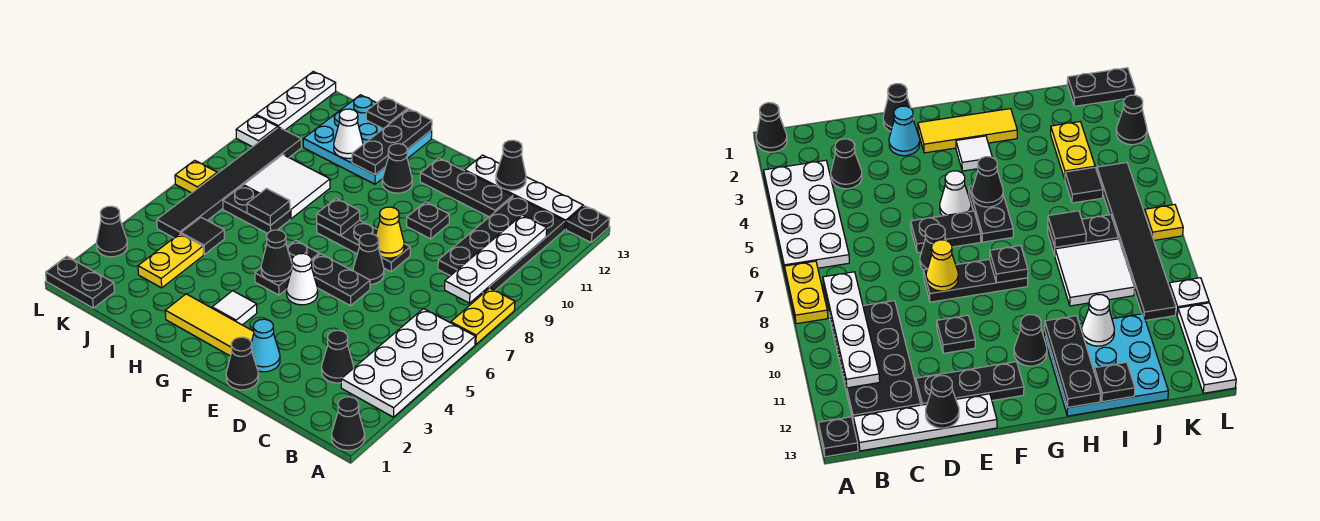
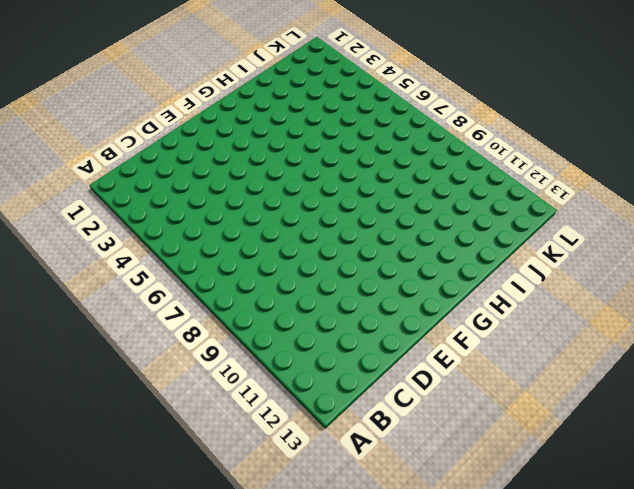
none -> black cone A1 level 1
none -> white plate A3:B6 level 1
none -> yellow plate A7:A8 level 1
none -> black plate A13 level 1

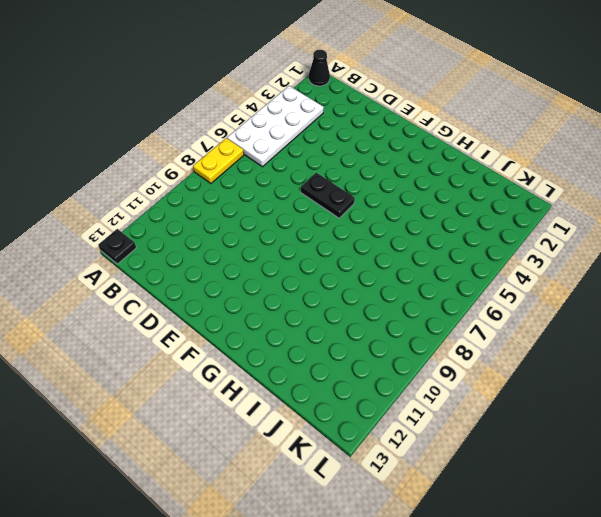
none -> black plate B9:C12 level 1
none -> white plate B13:E13 level 1
none -> black cone C3 level 1
none -> black plate D12:F12 level 1

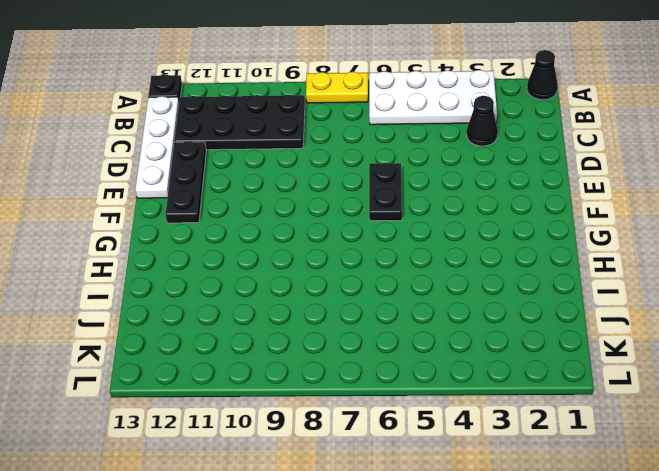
none -> black cone E1 level 1
none -> cyan cone E2 level 1
none -> black cone E7 level 1
none -> black plate E8:G8 level 1

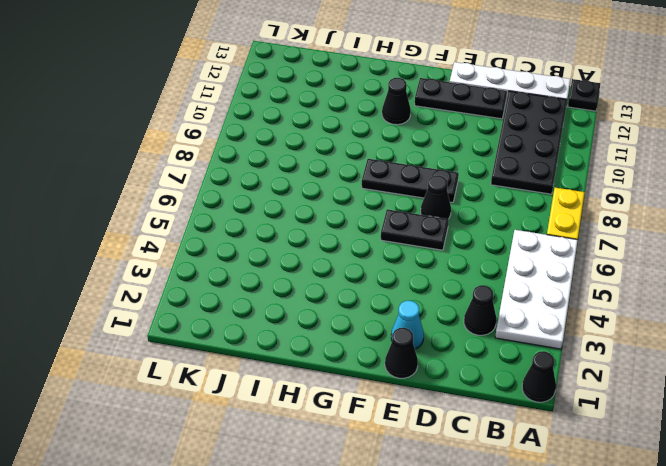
none -> black plate E10 level 1
none -> yellow tile F2:H2 level 1
none -> white cone F5 level 1
none -> white tile G3 level 1

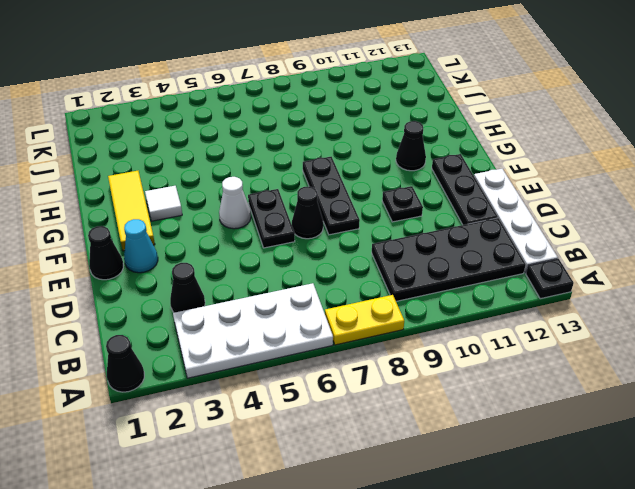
none -> black plate G5:G6 level 1
none -> cyan plate H11:J13 level 1
none -> black plate I7:J7 level 1
none -> white tile I8:J9 level 1

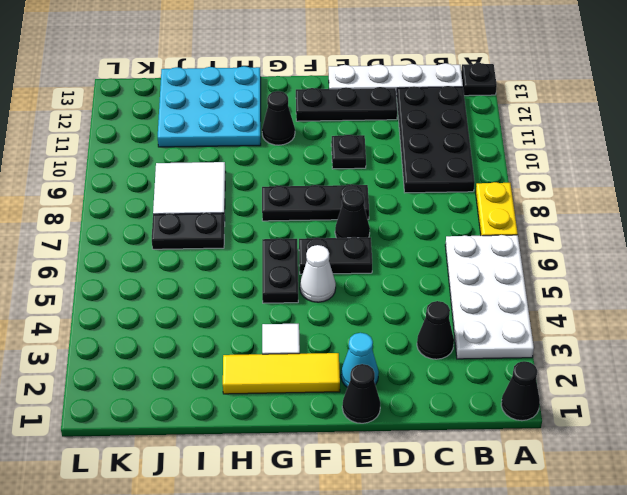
none -> yellow plate J3:J4 level 1
none -> black tile J5 level 1
none -> black plate K1:L1 level 1
none -> black tile K5:K10 level 1

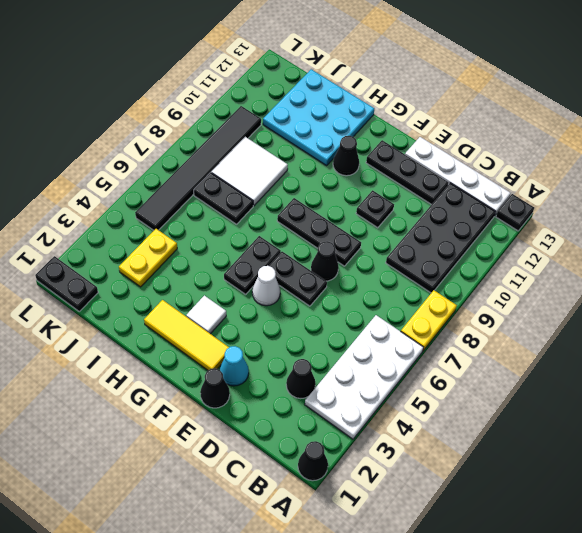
none -> black tile J5 level 1
none -> black cone L3 level 1
none -> yellow plate L7 level 1
none -> white plate L10 level 1

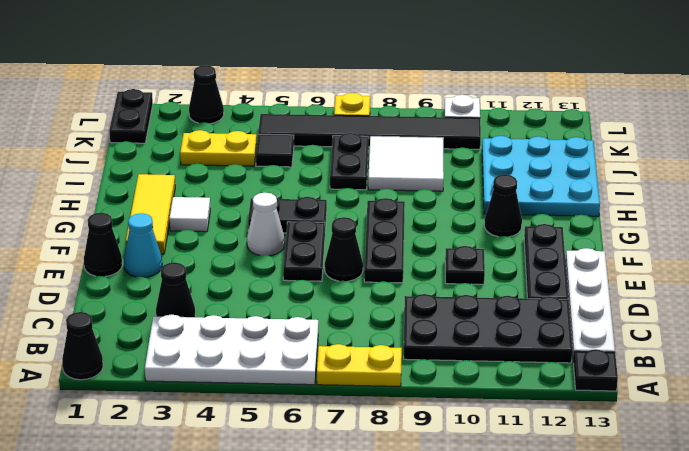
none -> white plate L11:L13 level 1
none -> white plate B8:B11 level 2
none -> black cone D13 level 2
none -> yellow cone E8 level 2

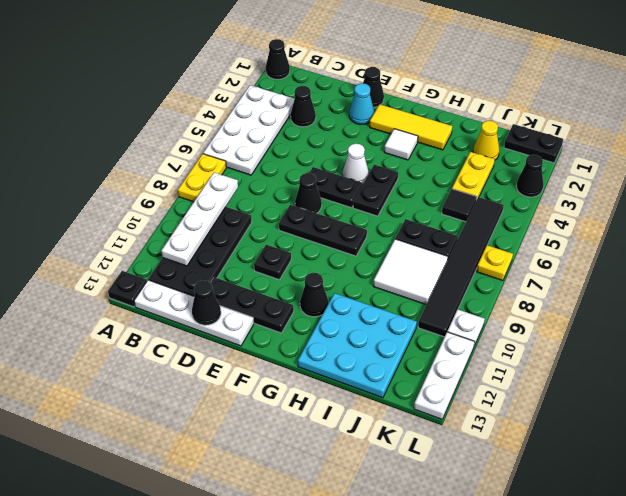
yellow cone J2 level 1 -> yellow cone E8 level 2
none -> black cone G5 level 2
none -> black plate G8 level 2
none -> black plate H11:H13 level 2
none -> black tile I7 level 2

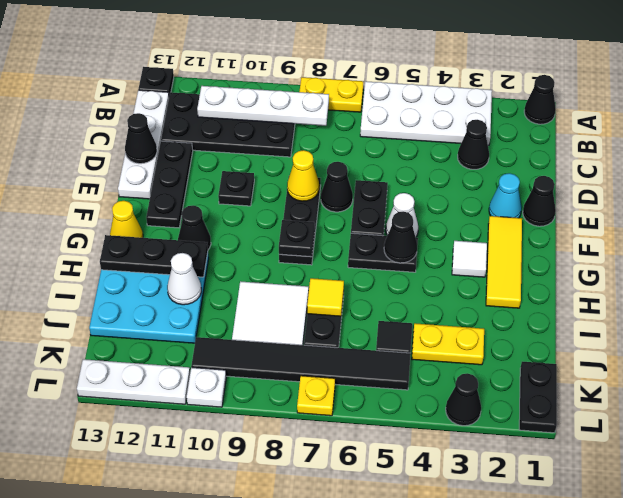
yellow cone G13 level 1 -> none
yellow tile I7 level 2 -> black tile I7 level 2
none -> black plate I13 level 2

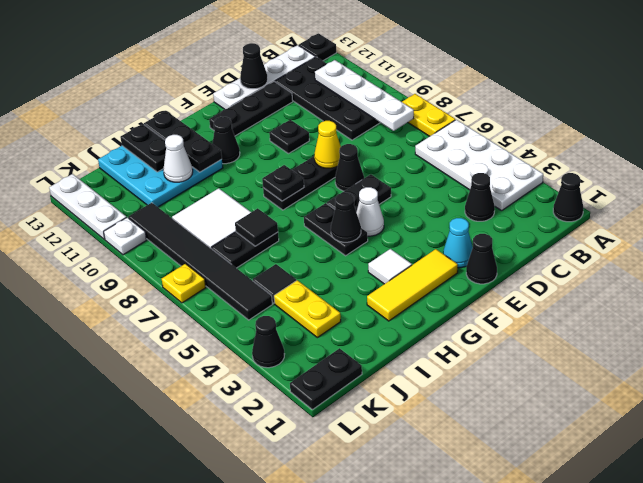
black plate I12:I13 level 2 -> black plate I13 level 2

